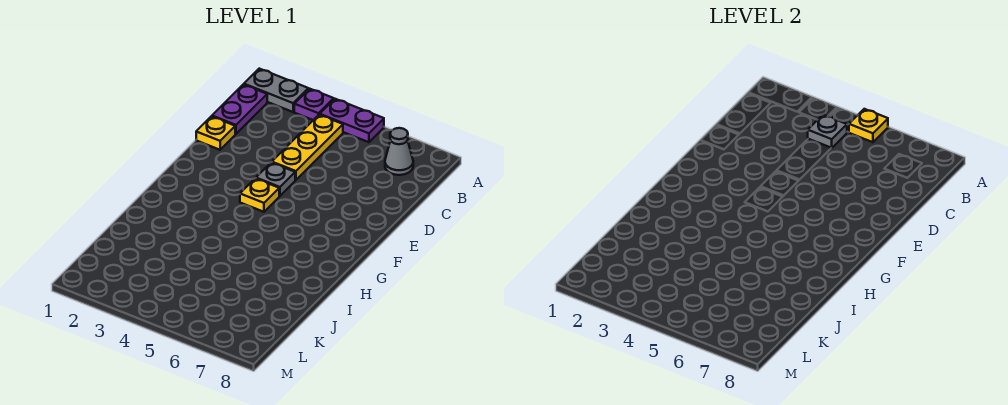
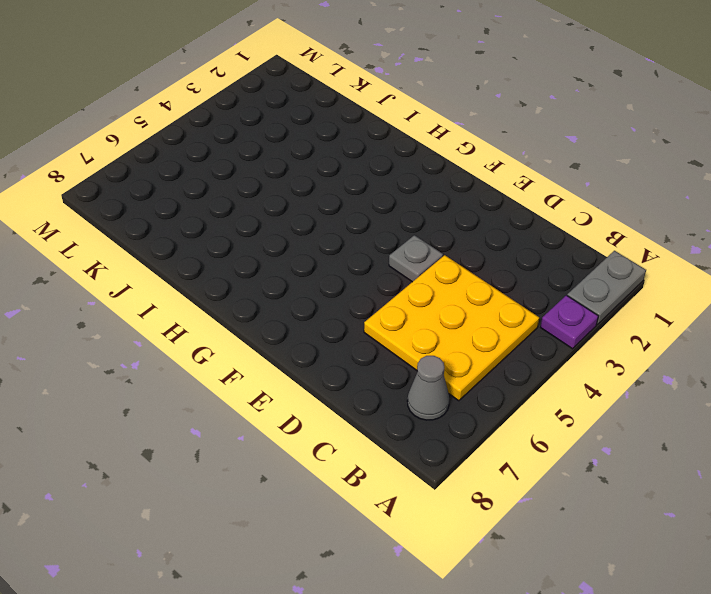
yellow plate B4:D6 level 1 -> yellow plate B4:D4 level 1
none -> purple plate A4:A5 level 1
none -> purple plate B1:C1 level 1

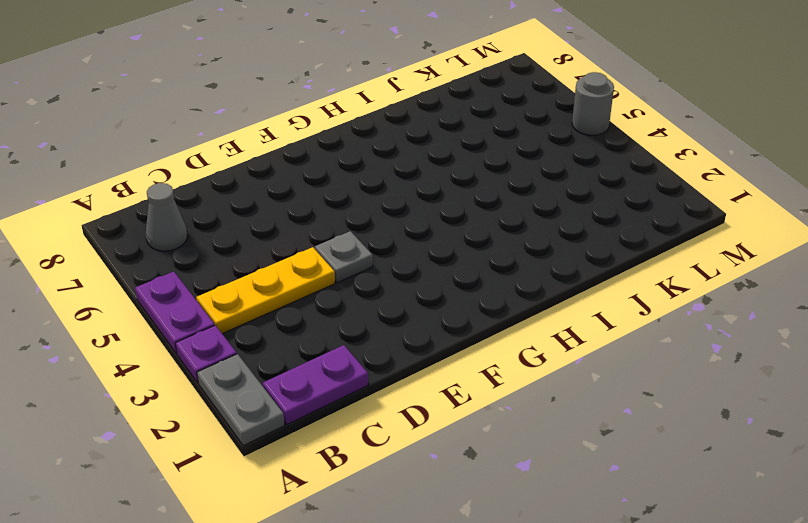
grey round brick M5 level 1 -> none
none -> yellow plate D1 level 1
none -> yellow plate F4 level 1

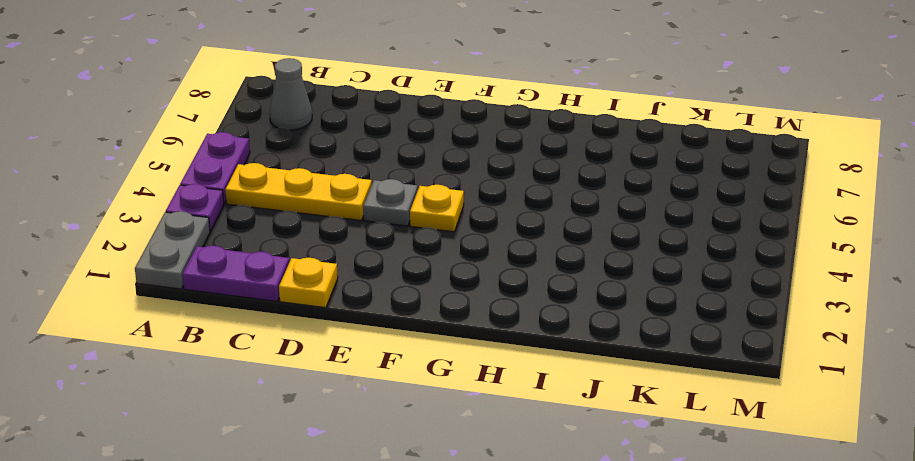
none -> yellow plate A5 level 2
none -> grey plate B4 level 2

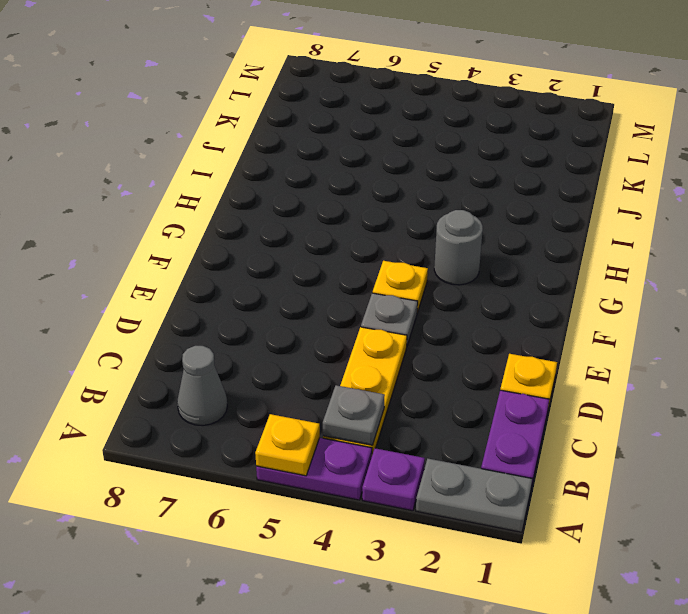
grey round brick G3 level 1 -> none

